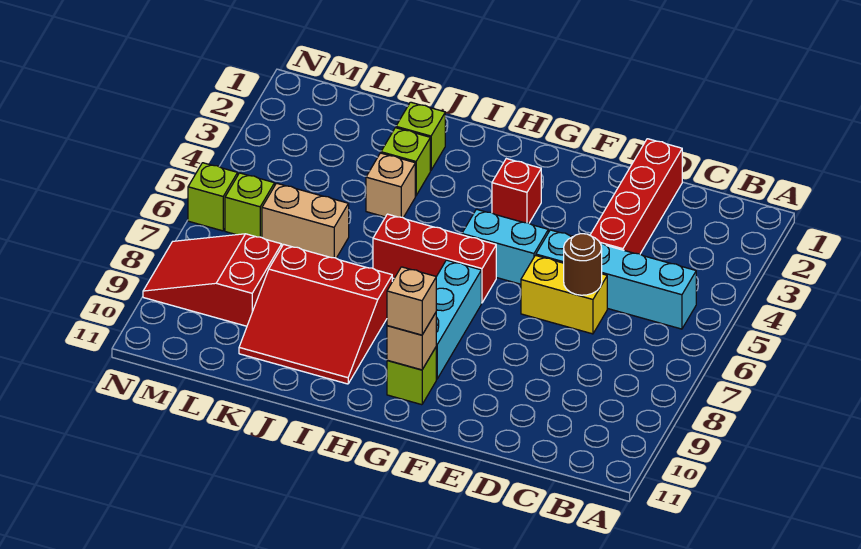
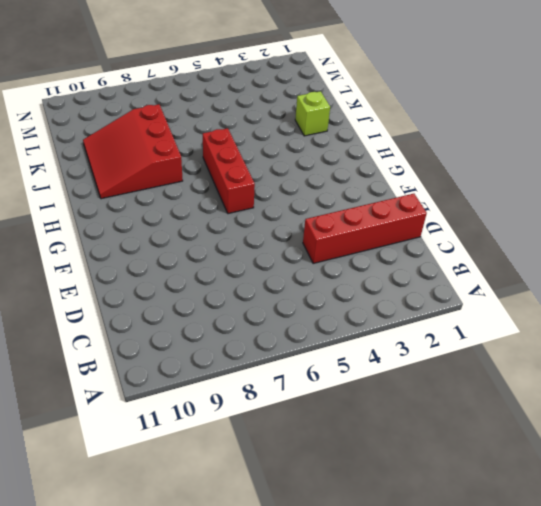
none -> cyan brick B5:E5 level 1
none -> yellow brick D6:E6 level 1
none -> cyan brick F5:G5 level 1

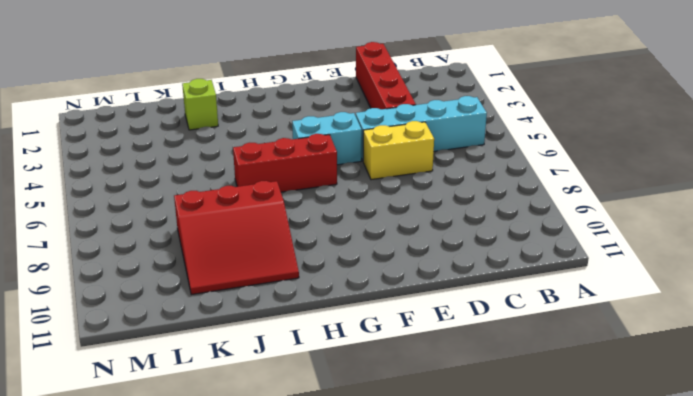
none -> red brick G3 level 1
none -> cyan brick G7:G9 level 1
none -> lime brick G10 level 1

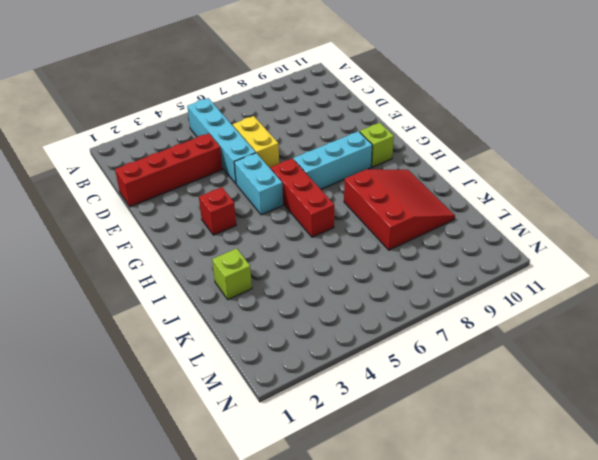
none -> lime brick J3 level 1
none -> tan brick J4 level 1
none -> tan brick K6:L6 level 1

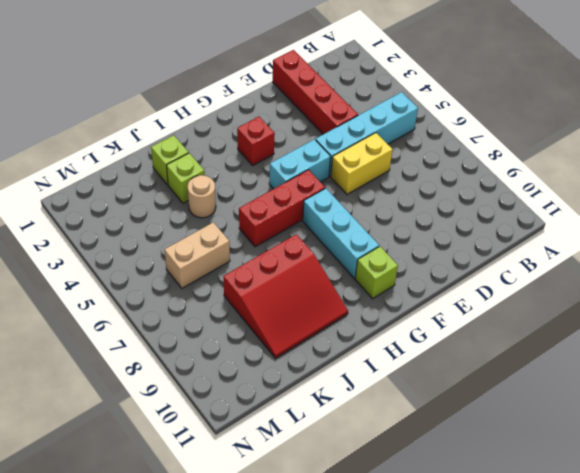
tan round brick J4 level 1 -> tan brick J4 level 1
none -> red slope L8:N9 level 1 top L
none -> lime brick M6 level 1
none -> lime brick N6 level 1

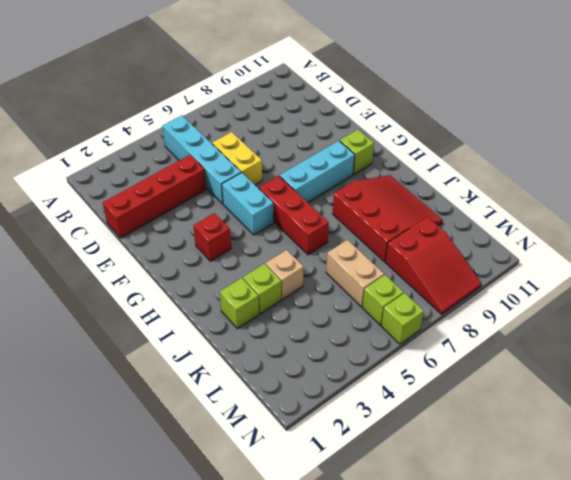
none -> brown round brick D6 level 2
none -> tan brick G10 level 2
none -> tan brick G10 level 3

